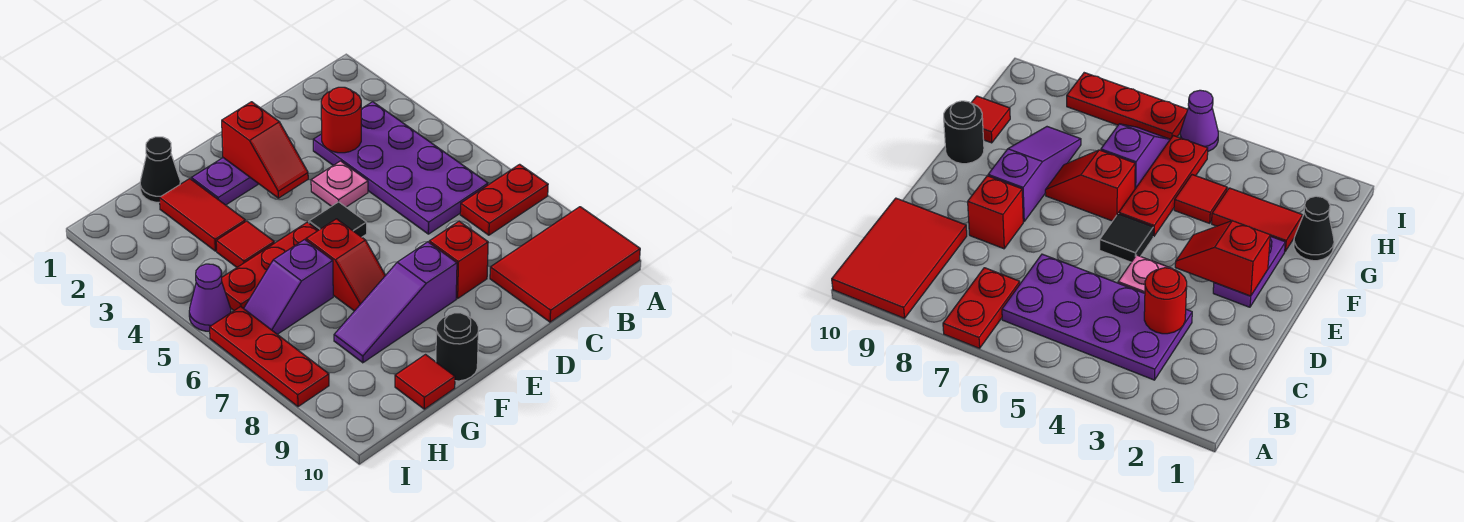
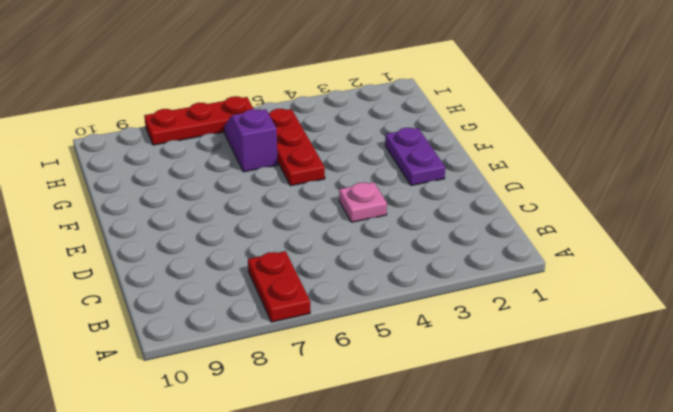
none -> red tile A9:C10 level 1
none -> purple plate B3:C6 level 1
none -> red brick D8 level 1

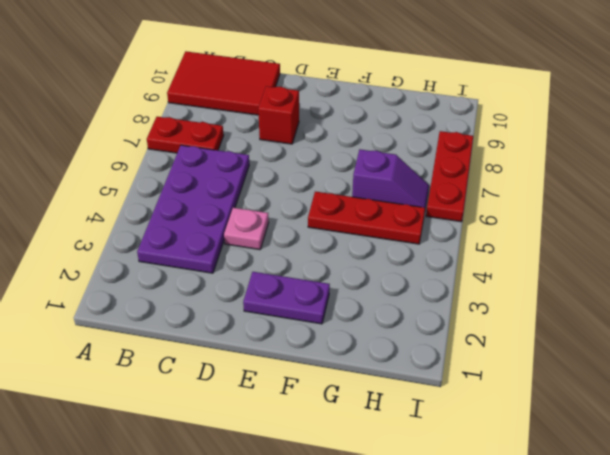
none -> black tile E5 level 1
none -> purple slope E8:G8 level 1 top E
none -> red slope F6:F7 level 1 top 6

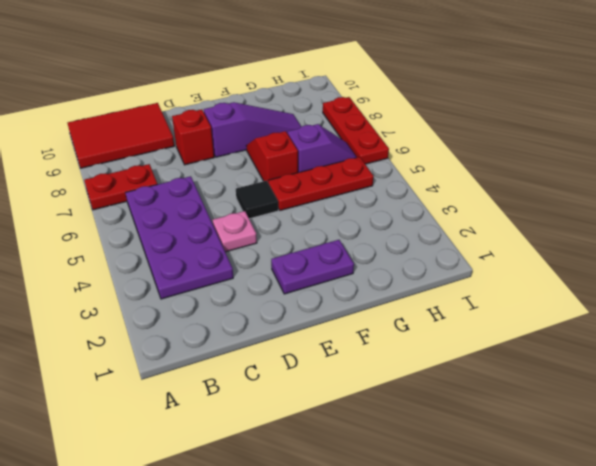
none -> black round brick F10 level 1
none -> black cone G1 level 1
none -> red tile G2:G3 level 1

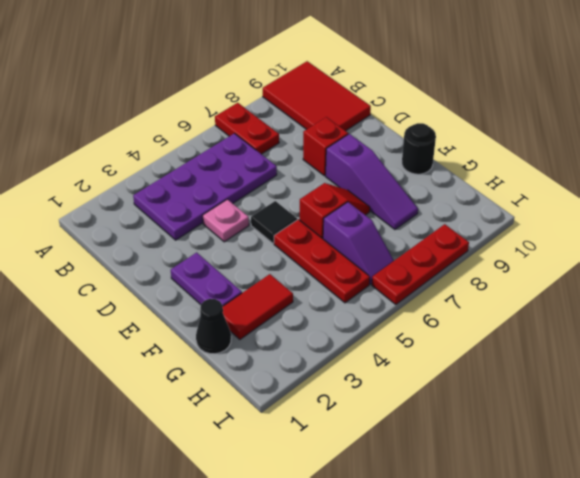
none -> red tile G4 level 1
none -> red tile G10 level 1
none -> purple cone I5 level 1

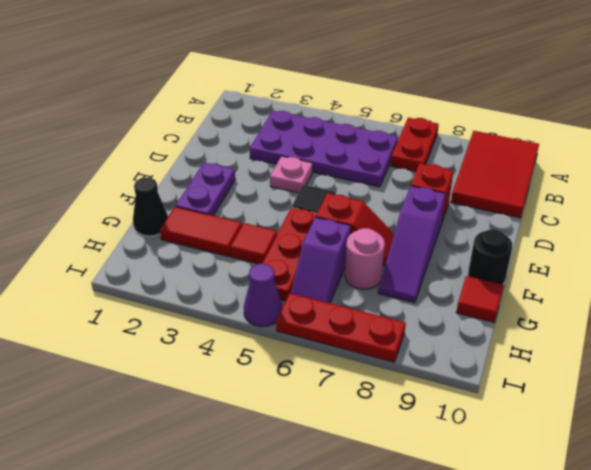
pink round brick G7 level 1 -> none
none -> red round brick C3 level 2
none -> red slope E2:E3 level 2 top 2

